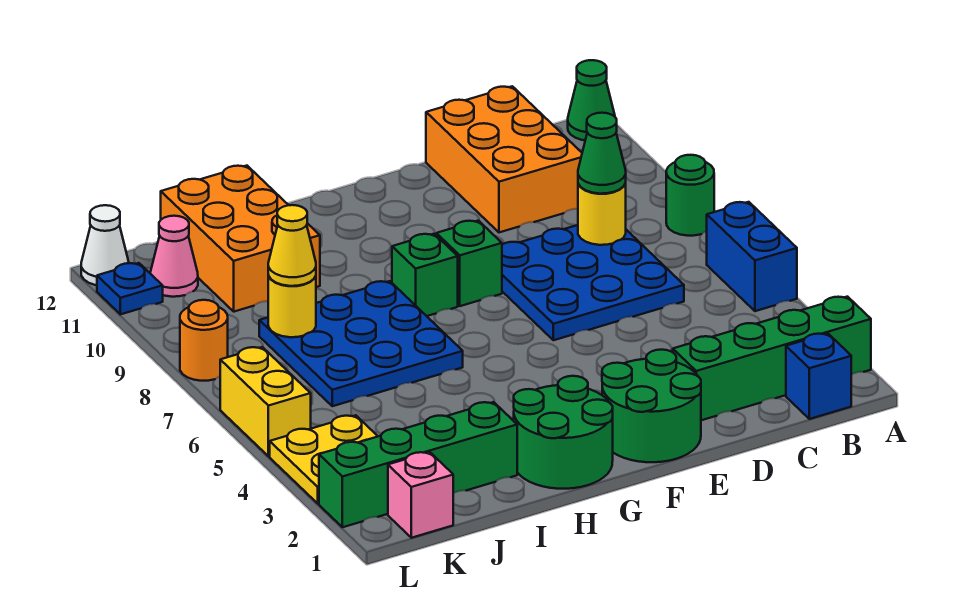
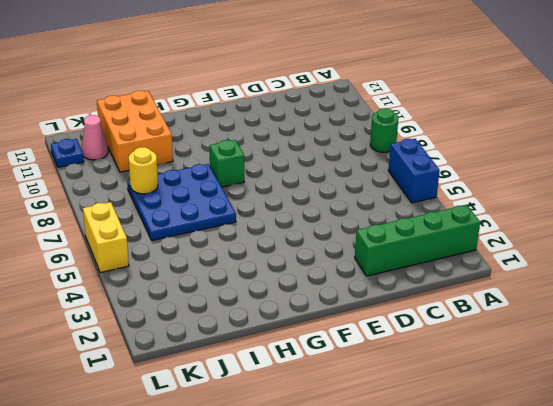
none -> green cone A12 level 1
none -> blue brick B1 level 1
none -> blue plate C6:E8 level 1

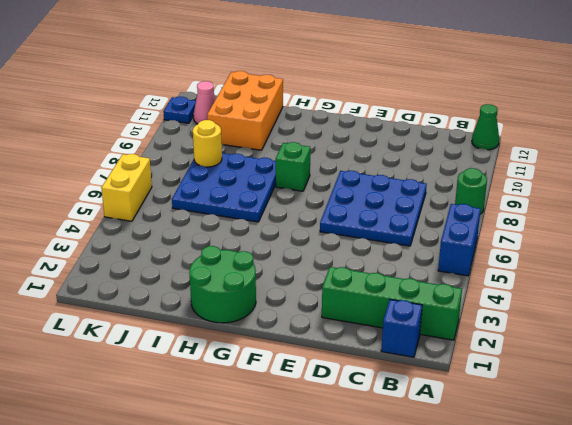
none -> orange brick C10:D12 level 1
none -> green round brick E1:F2 level 1
none -> green brick F8 level 1

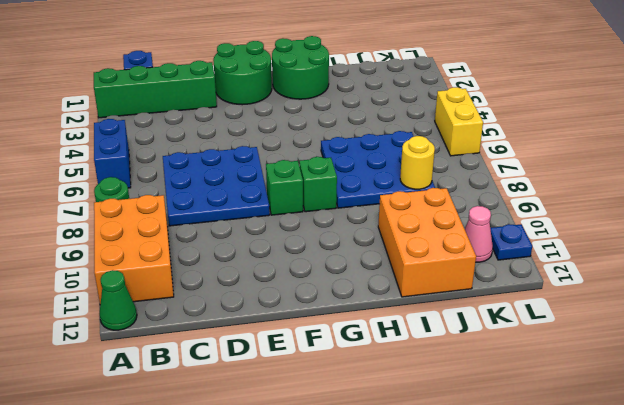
orange brick A9:B11 level 1 -> orange brick C10:D12 level 1
none -> green brick I2:L2 level 1
none -> pink brick K1 level 1
none -> yellow plate K3:L4 level 1

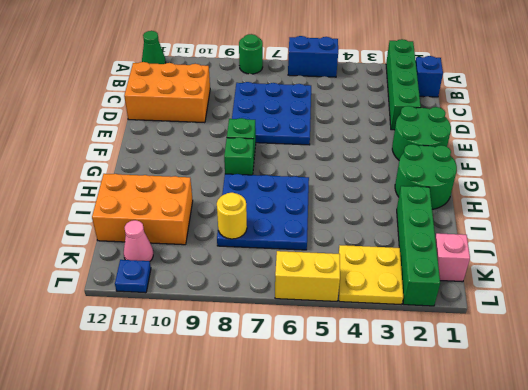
none -> orange round brick L8 level 1
none -> white cone L12 level 1
none -> yellow round brick C8 level 2

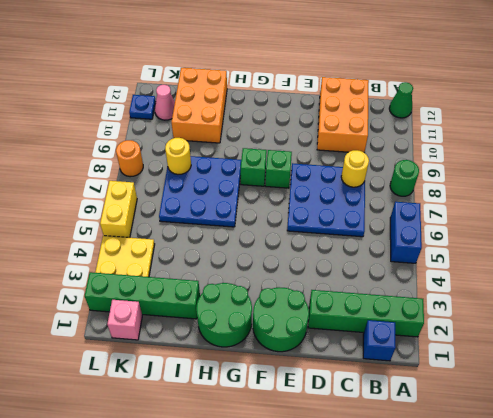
none -> white cone L12 level 1
none -> green cone C8 level 3
none -> yellow cone J8 level 3

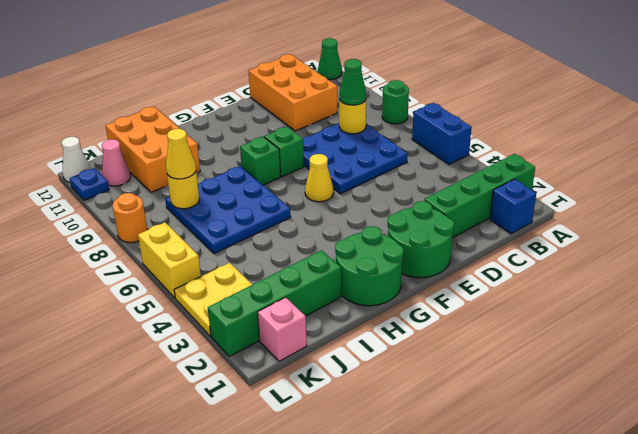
yellow cone F6 level 1 -> none

